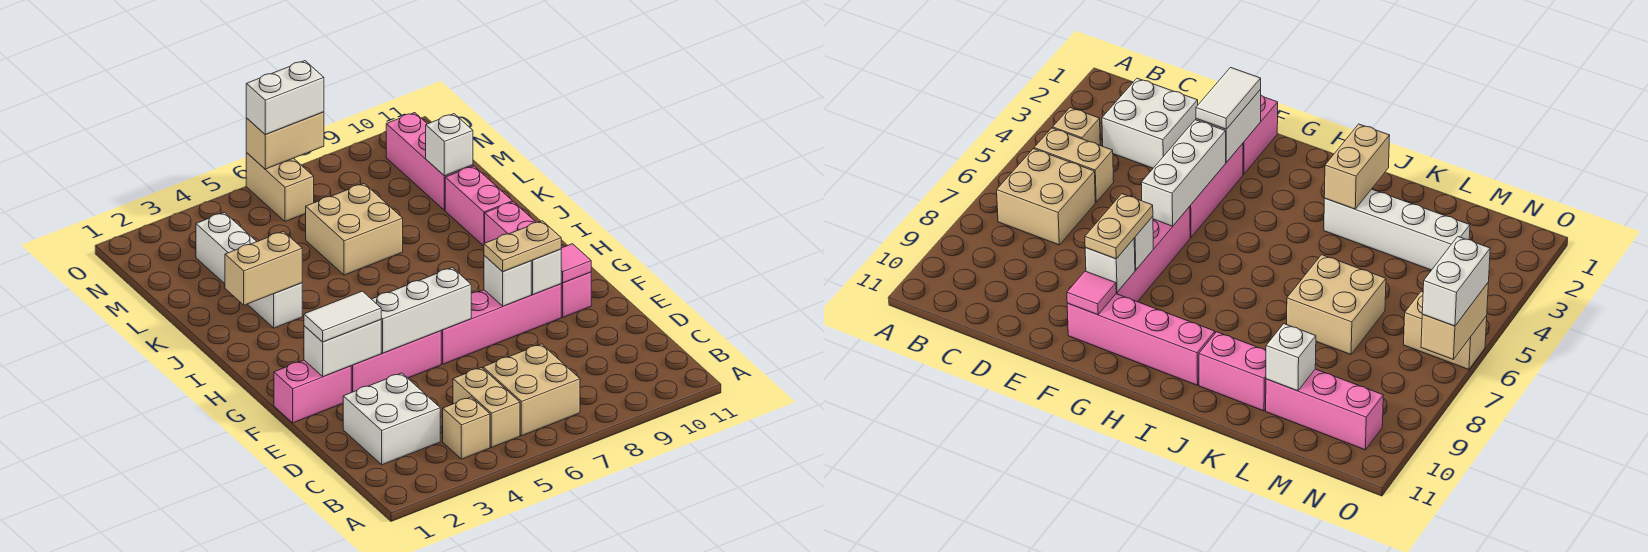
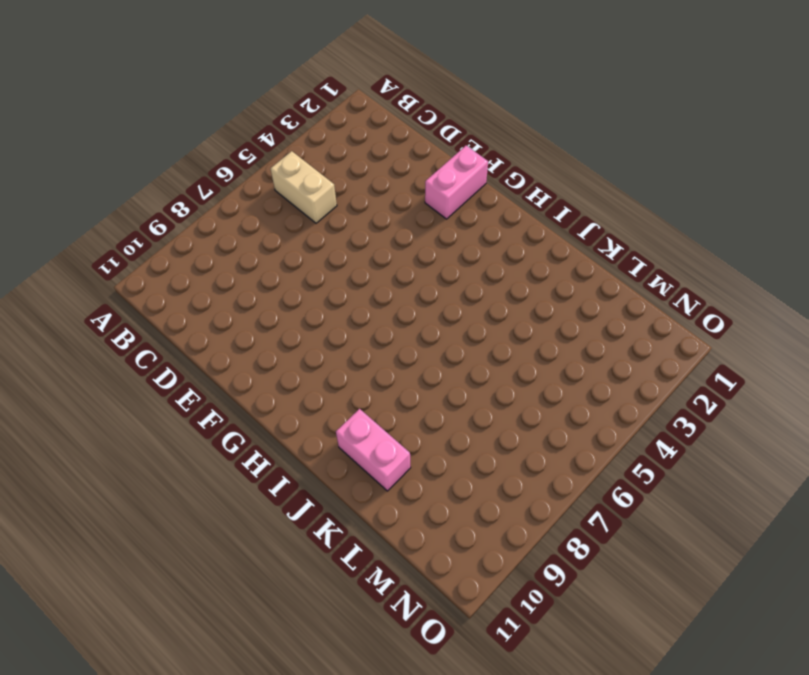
none -> tan brick B4 level 1
none -> tan brick B6:C7 level 1
none -> white brick C2:D3 level 1

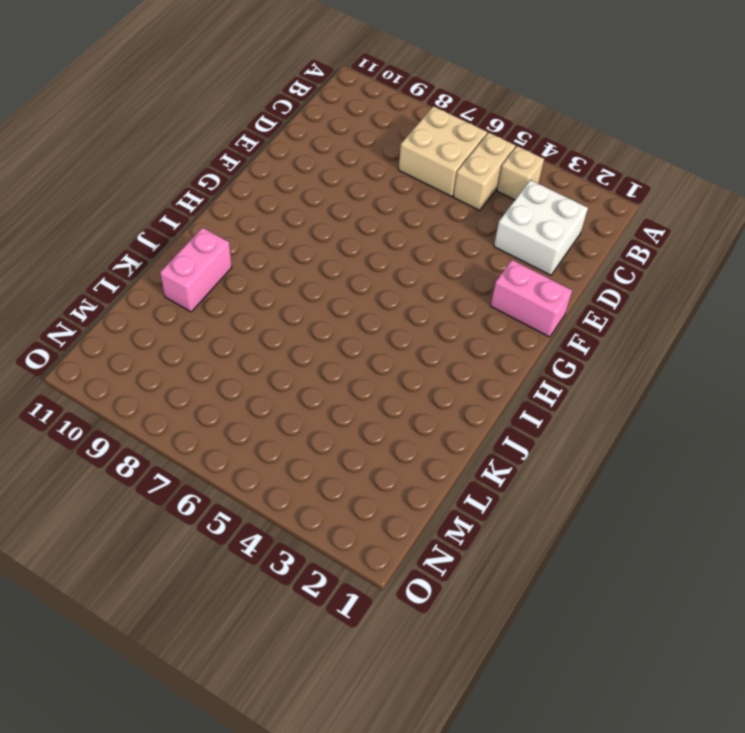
none -> pink brick F3:F5 level 1
none -> pink brick F6:F9 level 1
none -> pink brick F10:I10 level 1

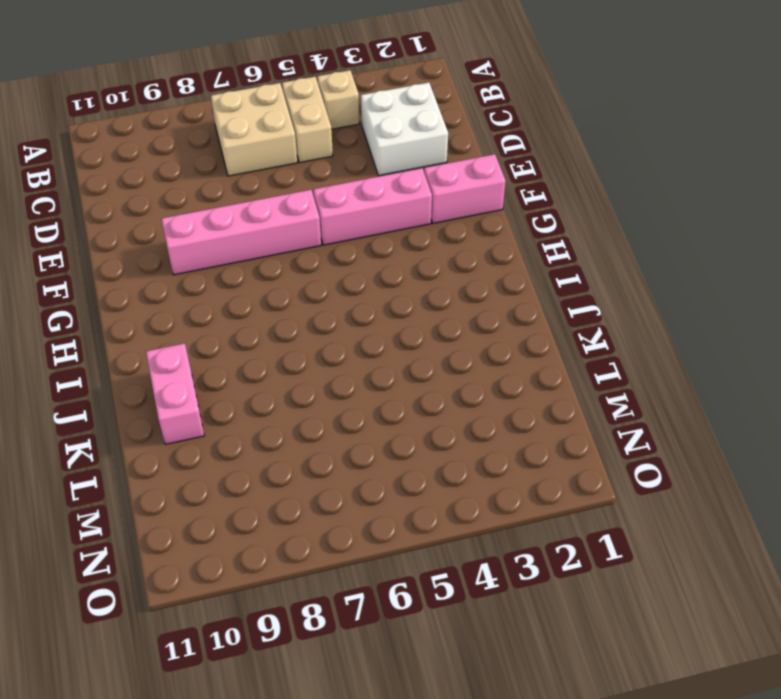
none -> pink brick F10:I10 level 1
none -> white brick J3:M3 level 1
none -> tan brick K6:L7 level 1

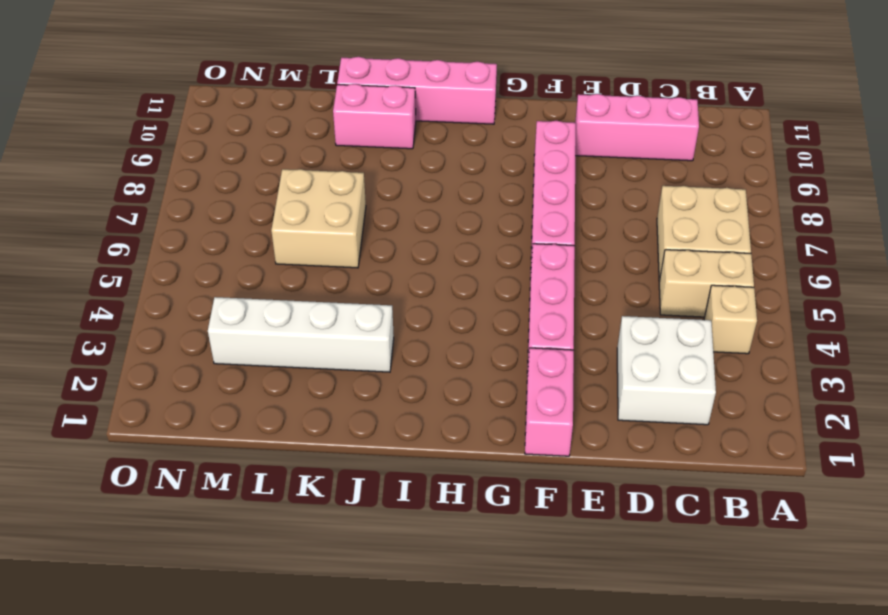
pink brick C10:E10 level 1 -> pink brick L10:N10 level 1
pink brick H11:K11 level 1 -> pink brick F10:I10 level 1
none -> tan brick N6:O6 level 1
none -> white brick F2:F3 level 2
none -> white brick F4:F6 level 2

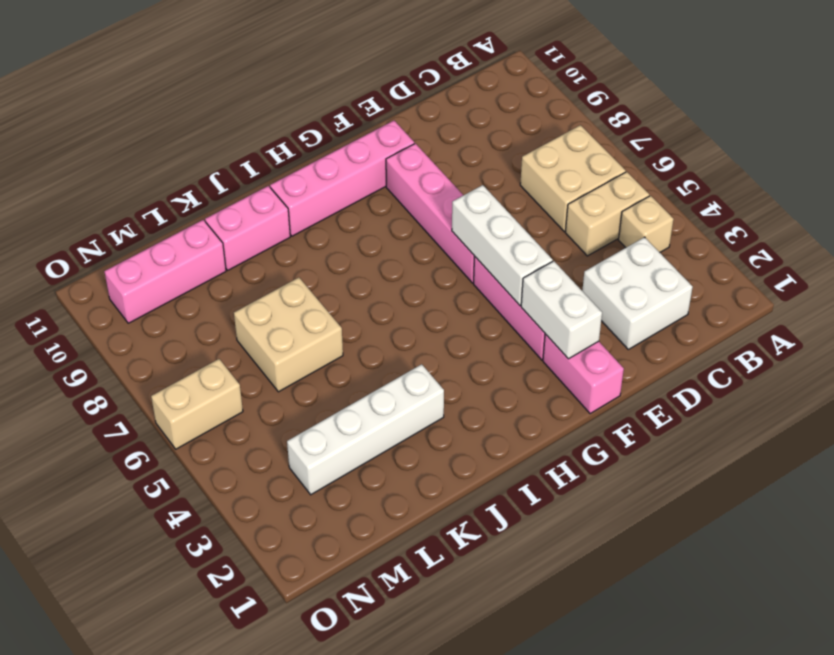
none -> white brick F8 level 2
none -> white brick F9 level 2
none -> pink tile F10 level 2

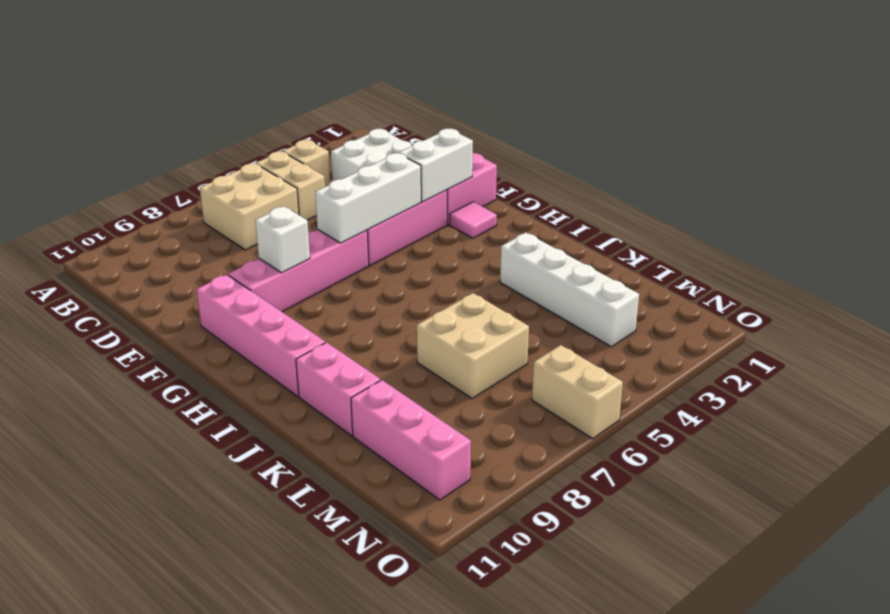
pink tile G2 level 1 -> pink tile F10 level 2
none -> white brick F9 level 2
none -> tan brick J2:J3 level 2
none -> white brick L10 level 2

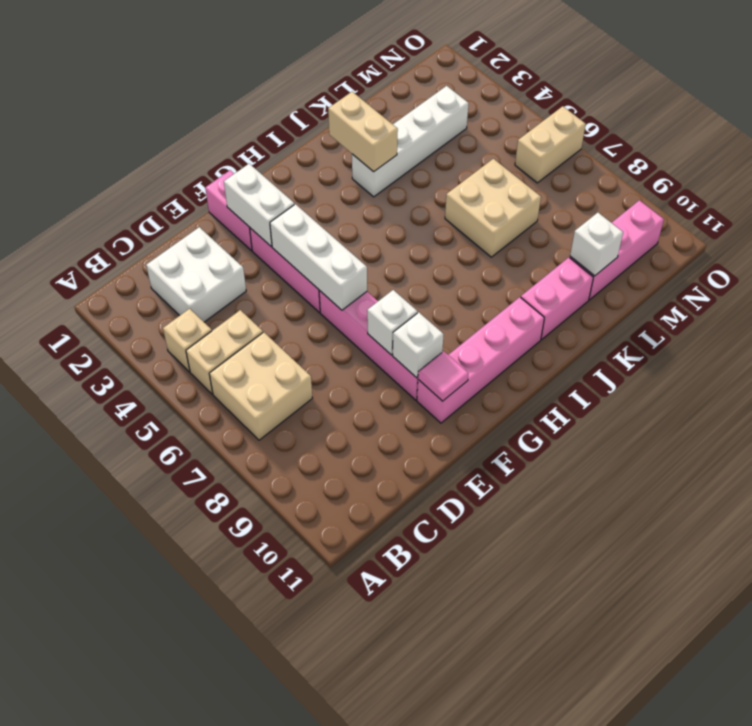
none -> tan brick O6:O7 level 2
none -> white tile F2:F3 level 3
none -> tan plate F8:F9 level 3

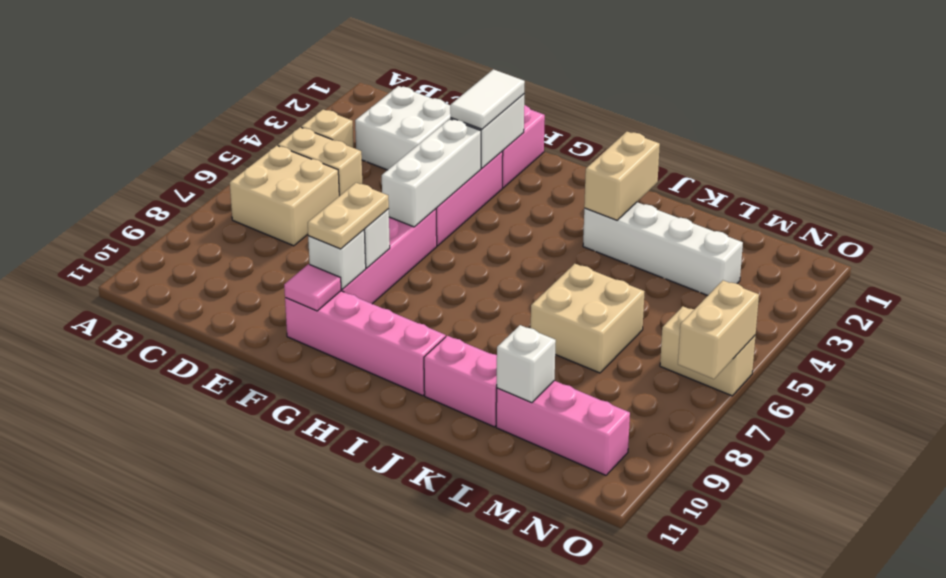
none -> white brick O6:O7 level 3

